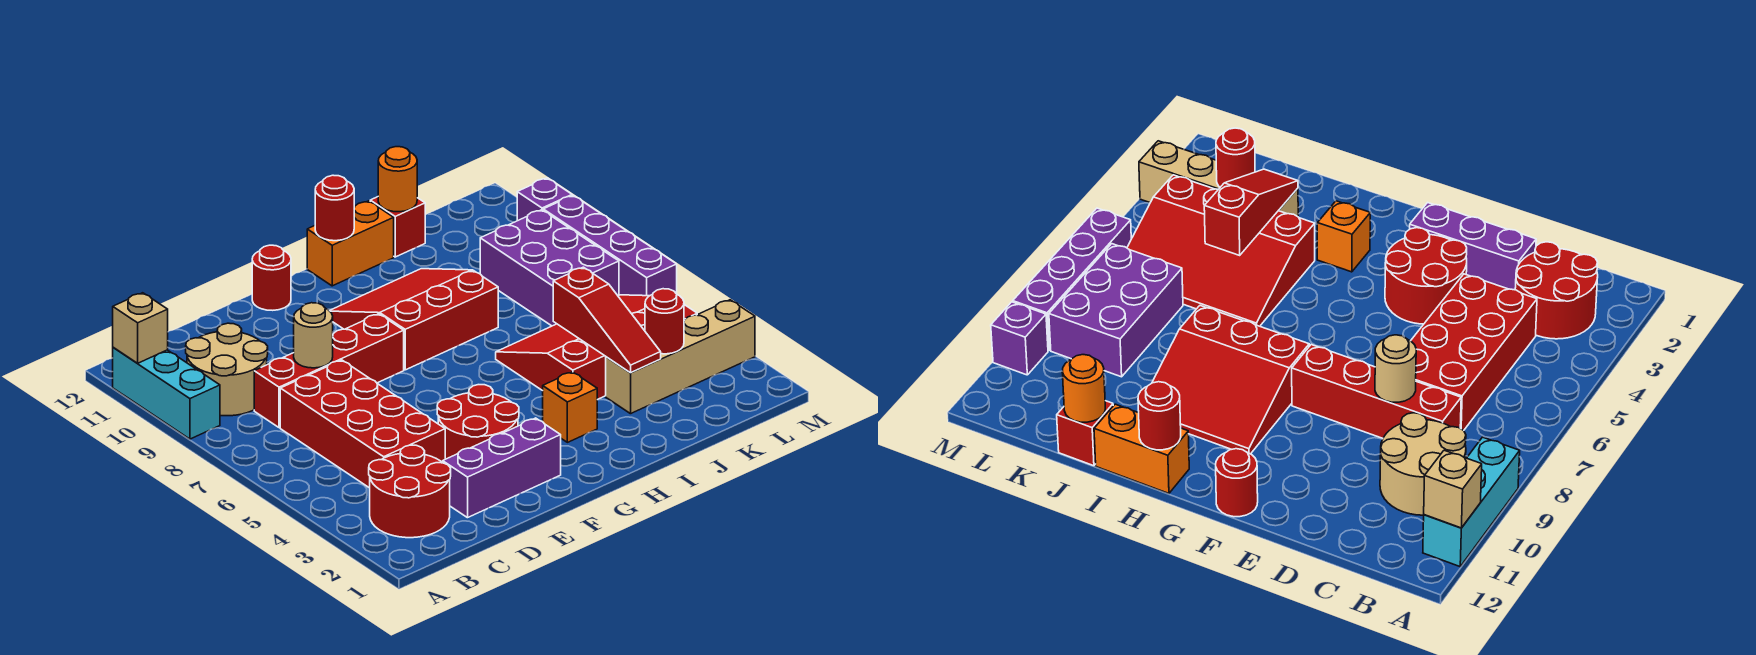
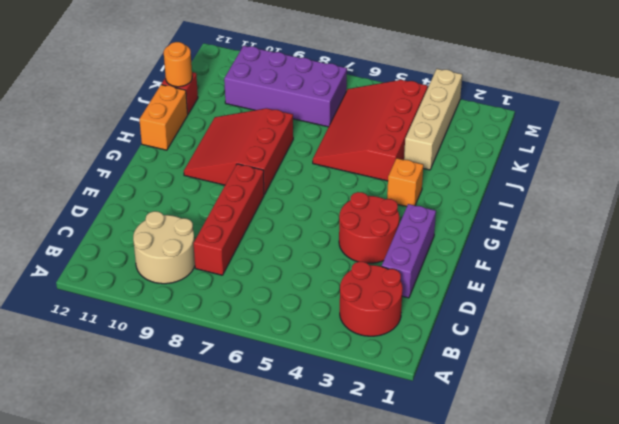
purple brick K7:L10 level 1 -> purple brick K7:L9 level 1
none -> cyan brick A9:A11 level 1
none -> red brick C4:D7 level 1
none -> red round brick F12 level 1

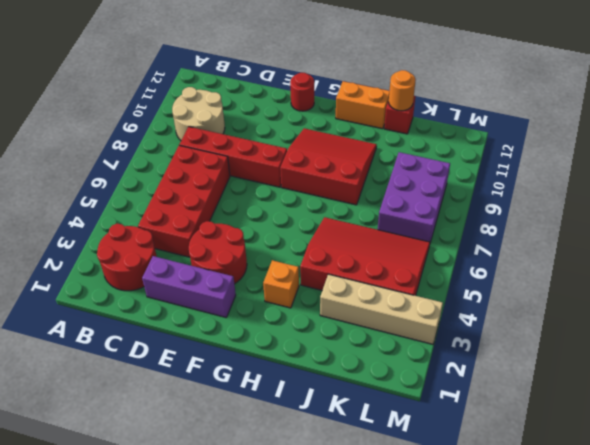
none -> cyan brick A9:A11 level 1
none -> purple brick M6:M9 level 1
none -> purple brick M10 level 1

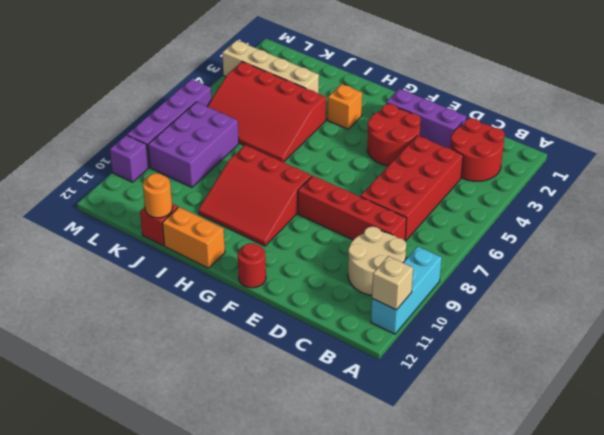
none -> tan round brick D8 level 2
none -> red round brick H12 level 2
none -> red slope J3:J5 level 2 top 5

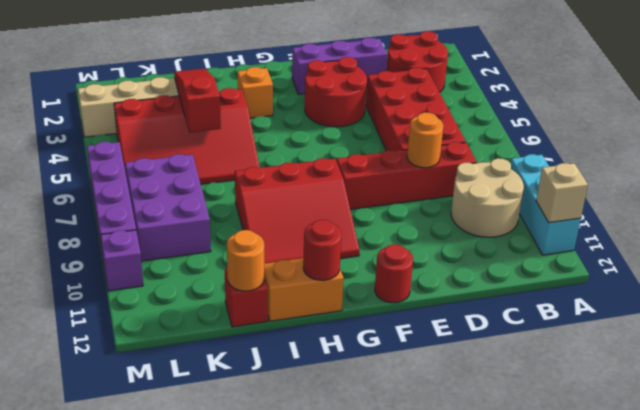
orange round brick D8 level 2 -> tan round brick D8 level 2
none -> red round brick K3 level 2

